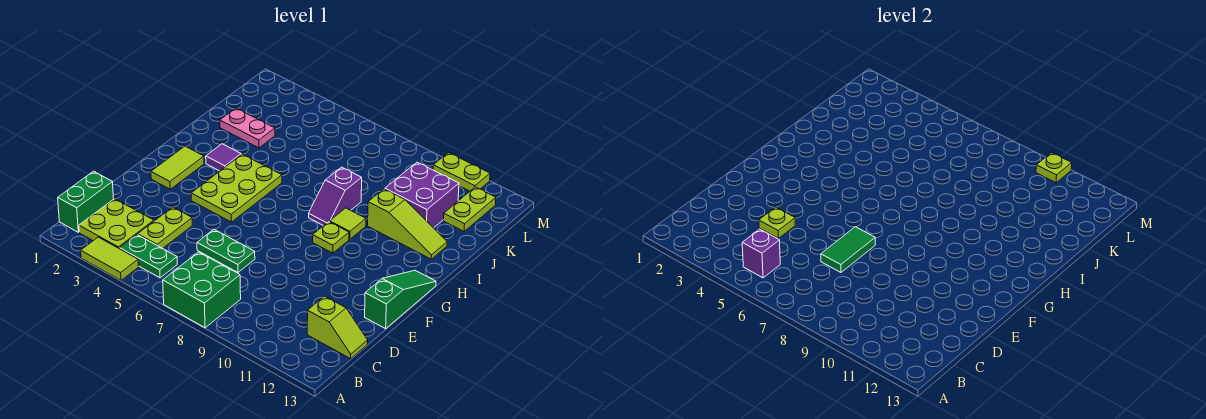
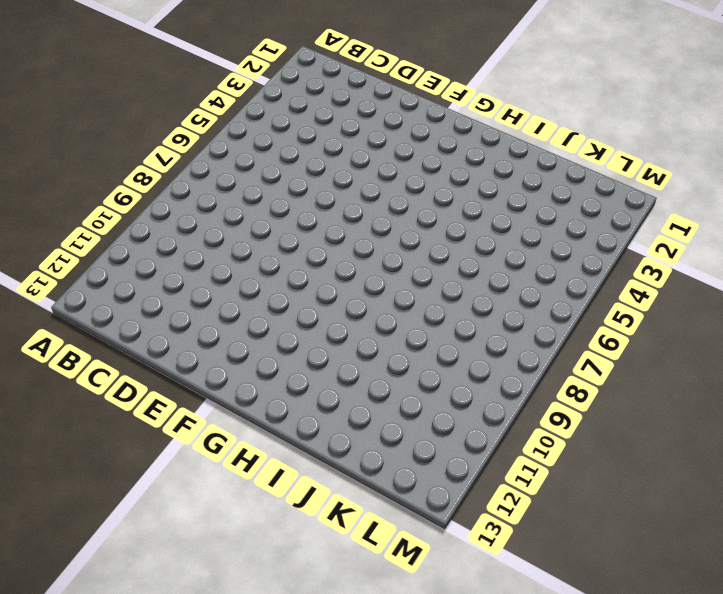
none -> lime tile A3:A4 level 1
none -> green brick A7:B8 level 1
none -> green brick B1:C1 level 1

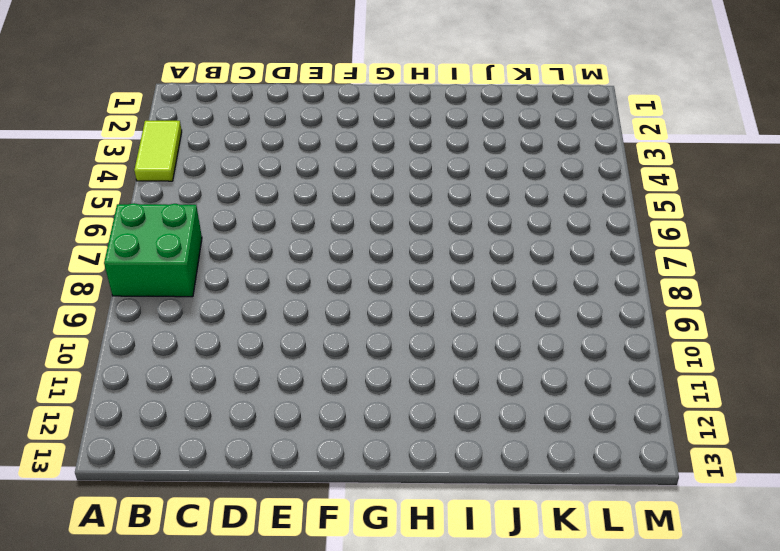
none -> green brick B1:C1 level 1
none -> lime plate B2:C3 level 1
none -> green plate B4:B5 level 1

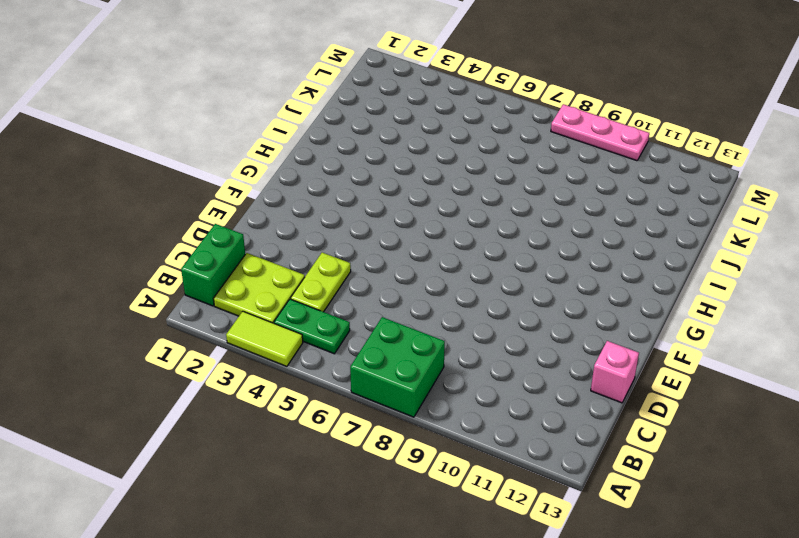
pink brick D13 level 1 -> none
pink plate M8:M10 level 1 -> lime plate M10:M11 level 1
none -> lime slope C12:C13 level 1 top 12
none -> green plate D6:D7 level 1
none -> green slope E13:G13 level 1 top E

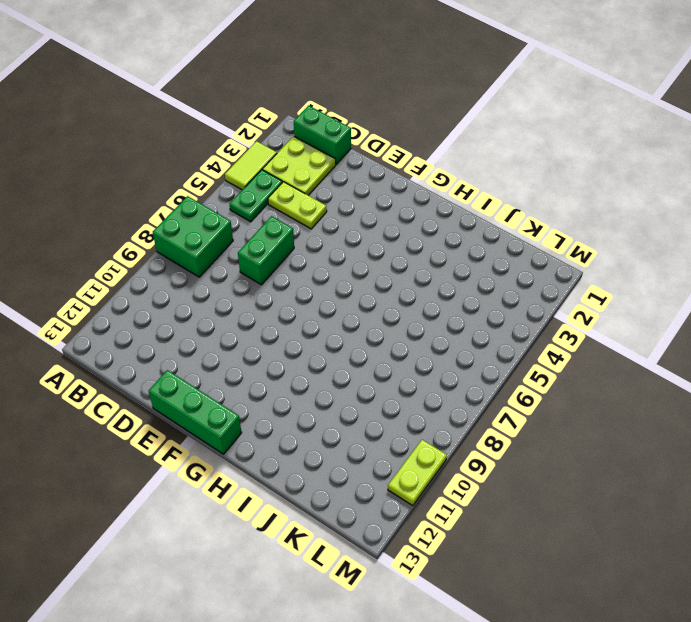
green brick D6:D7 level 1 -> green plate D6:D7 level 1
green brick E13:G13 level 1 -> green slope E13:G13 level 1 top E
none -> lime slope C12:C13 level 1 top 12
none -> lime tile F2:G2 level 1
none -> lime plate F4:H5 level 1

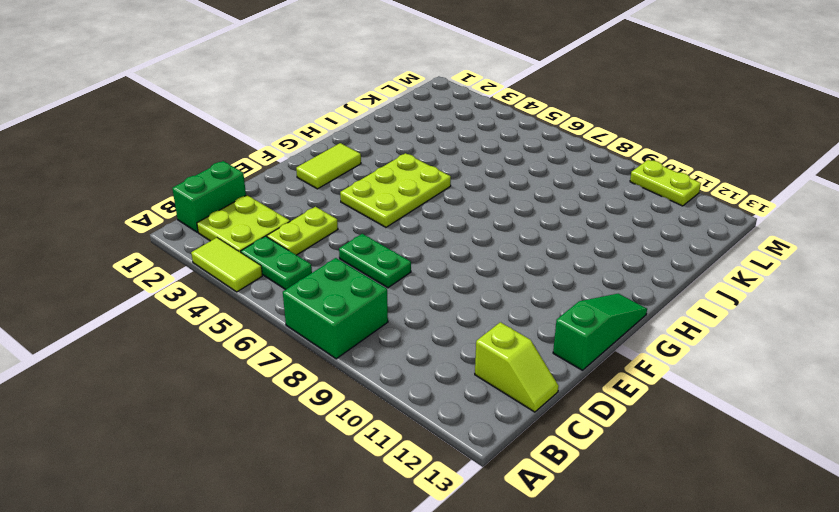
none -> lime plate G9 level 1
none -> purple tile H3 level 1
none -> purple slope H8:I8 level 1 top I

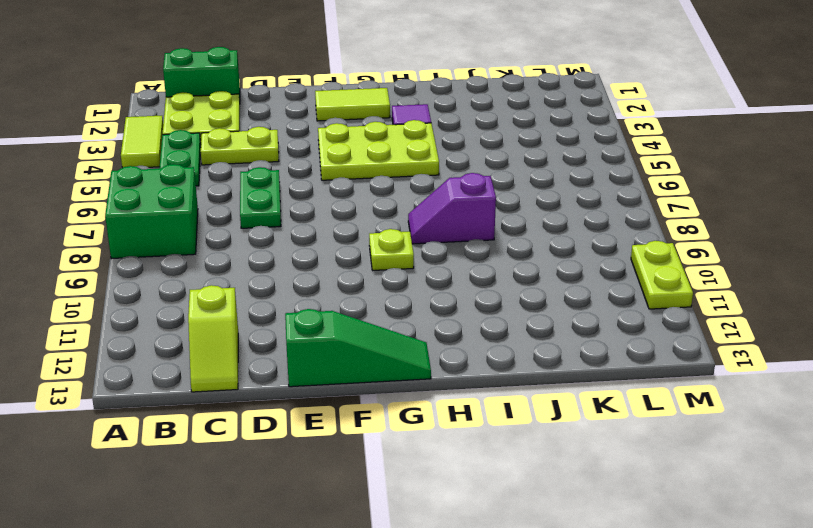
none -> lime tile H9 level 1
none -> lime slope I10:I12 level 1 top 10
none -> pink plate J2:J3 level 1

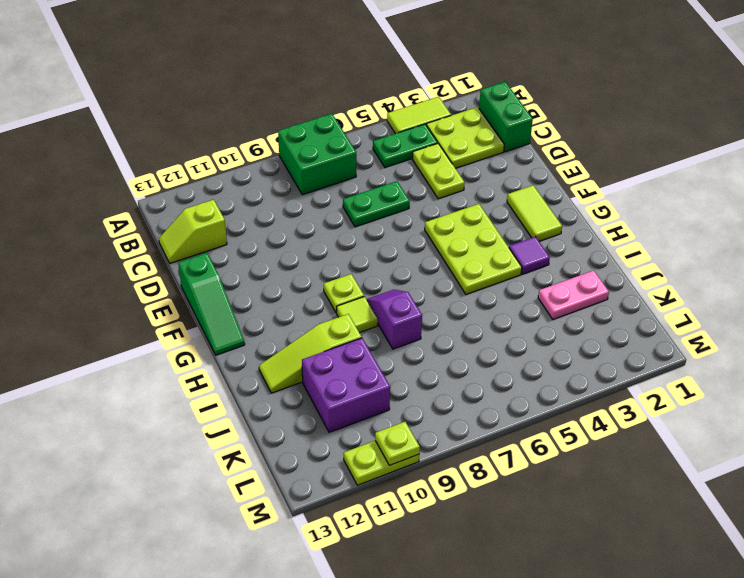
none -> lime plate K12:L12 level 1
none -> purple brick B5 level 2
none -> lime plate D4 level 2

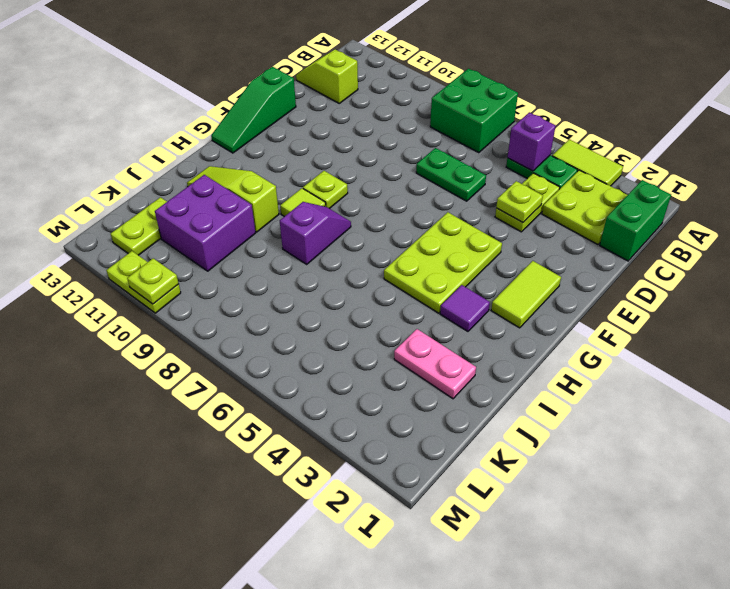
none -> green tile D7:E7 level 2

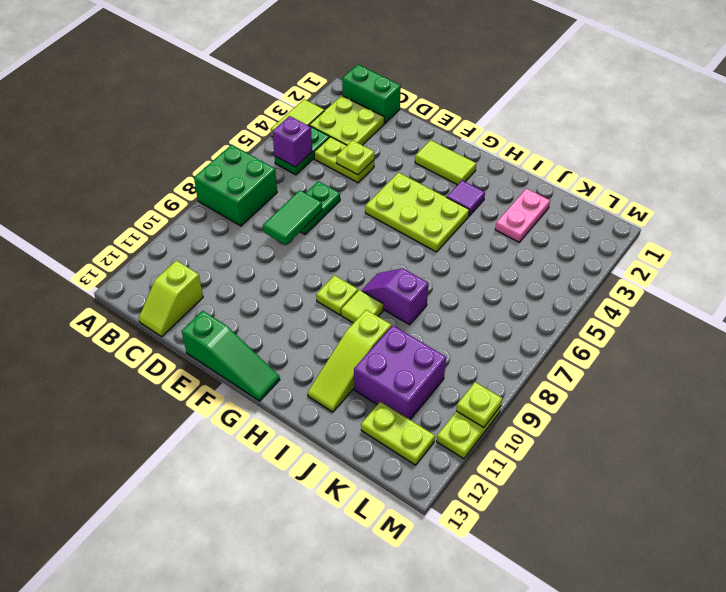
green tile D7:D8 level 2 -> green tile D7:E7 level 2

